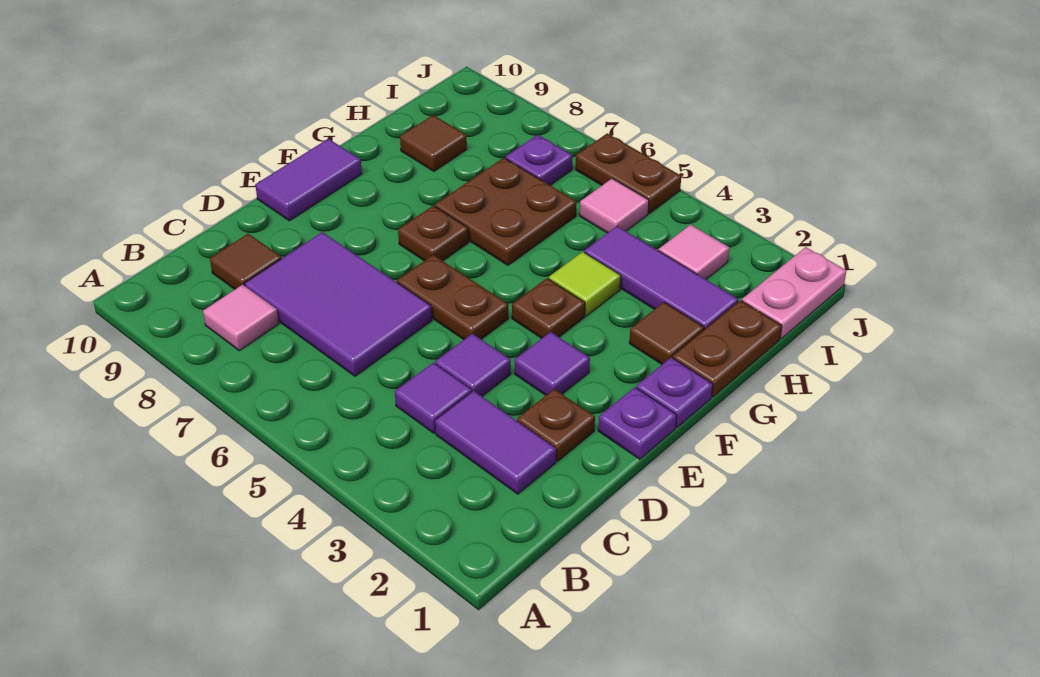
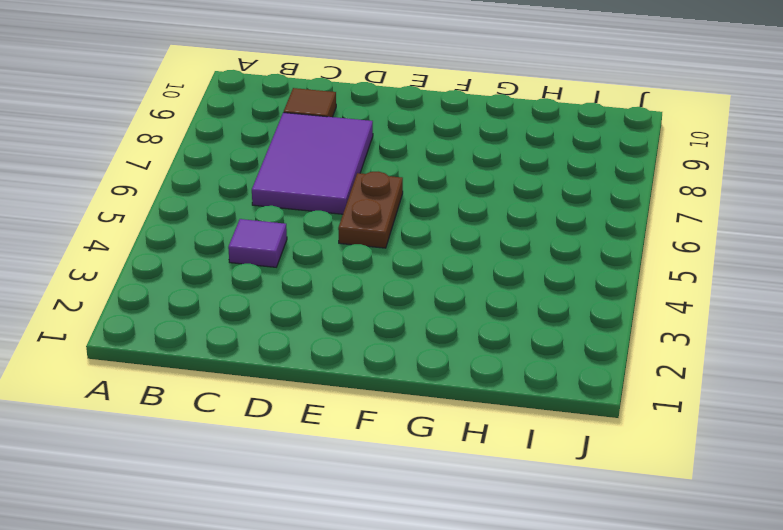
none -> pink tile B8 level 1
none -> purple tile C2:C3 level 1
none -> brown plate D2 level 1

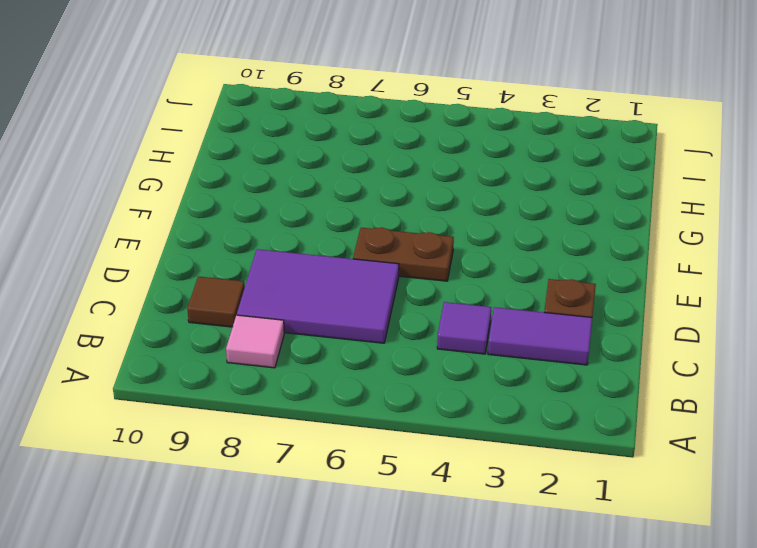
none -> purple tile D4 level 1
none -> purple plate E1 level 1
none -> purple tile E3 level 1

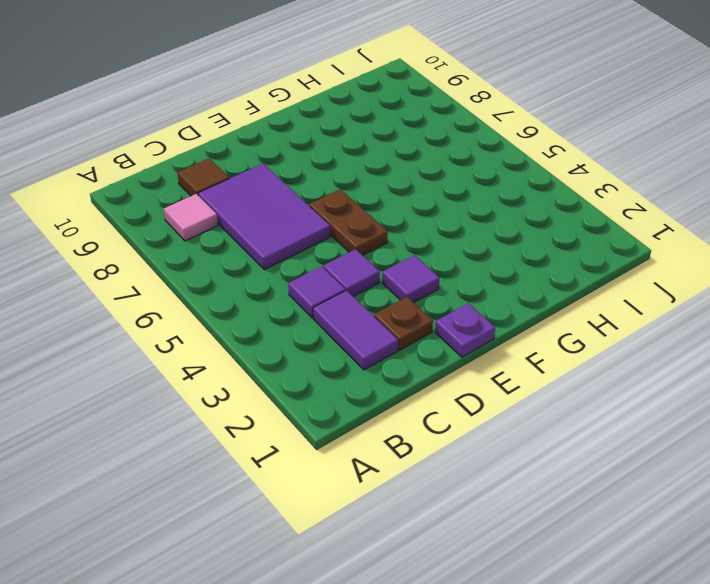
none -> purple tile E10:F10 level 1
none -> purple plate F1 level 1
none -> brown plate F4 level 1

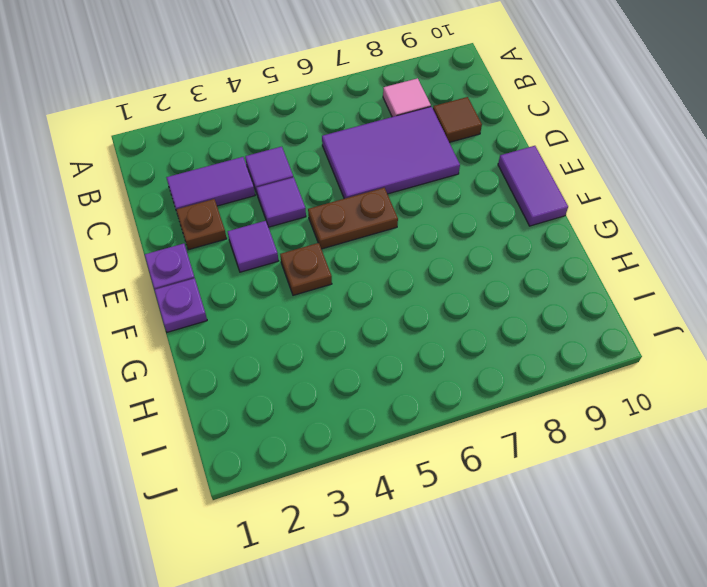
none -> brown plate F7 level 1
none -> brown plate G1:H1 level 1
none -> brown tile G2 level 1

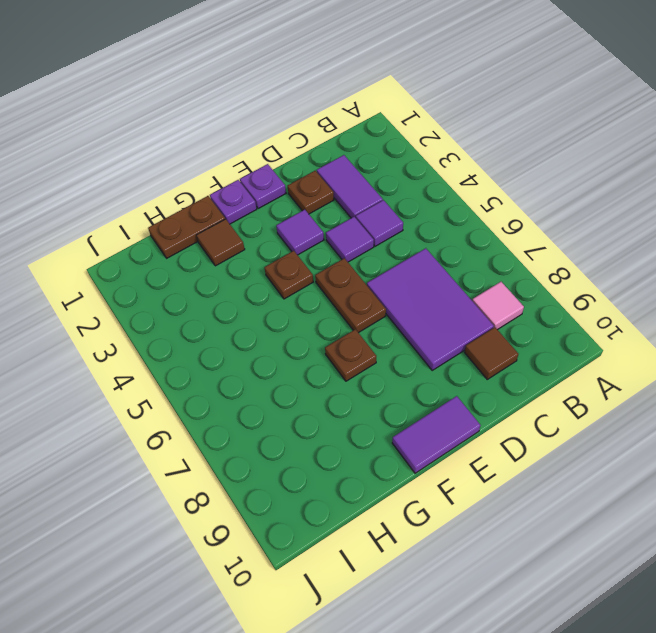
none -> lime tile G4 level 1
none -> brown plate G6:H7 level 1
none -> purple tile H2:H4 level 1

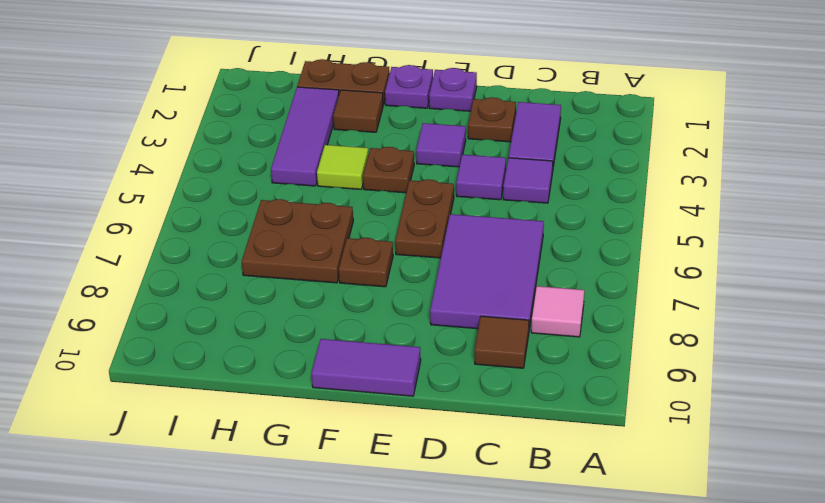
none -> brown tile H9 level 1
none -> pink plate I1:J1 level 1
none -> pink tile I3 level 1

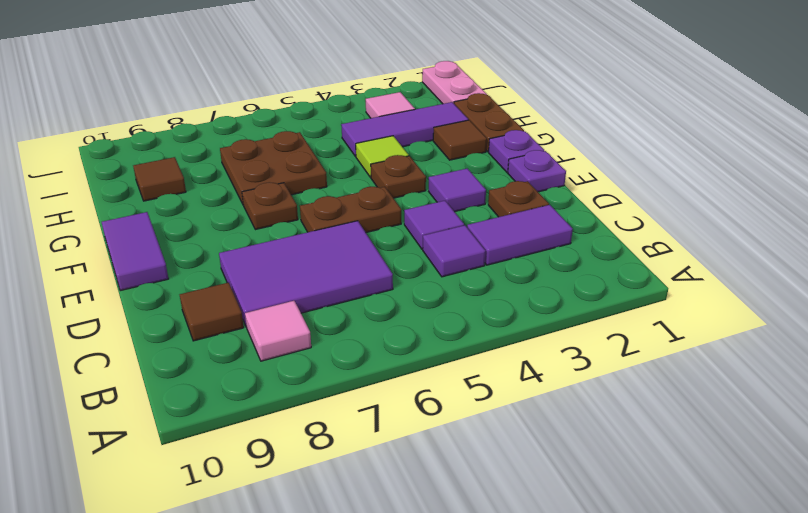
none -> pink tile I5 level 1
none -> purple plate I7 level 1
none -> brown plate J5:J6 level 1

